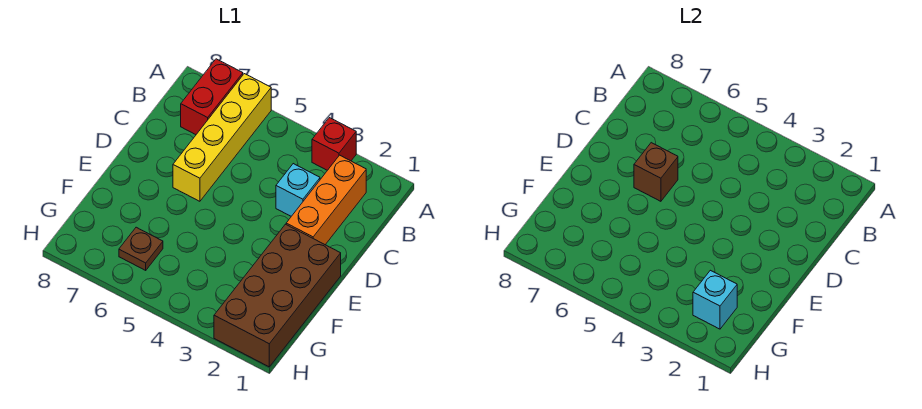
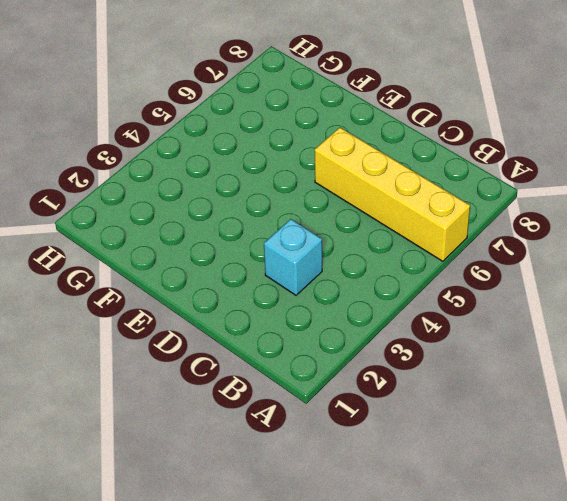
none -> red brick A3 level 1
none -> red brick A7:B7 level 1

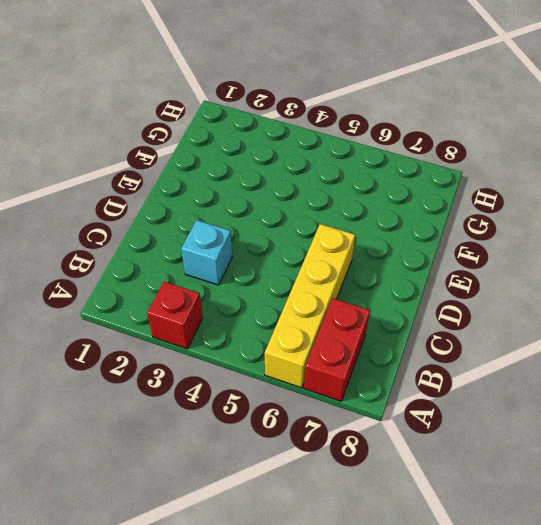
none -> orange brick B2:D2 level 1
none -> brown brick E1:H2 level 1

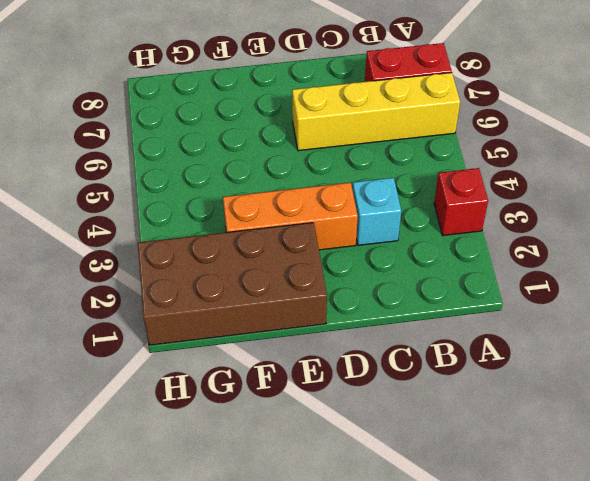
orange brick D3:F3 level 1 -> orange brick B2:D2 level 1
none -> brown plate G6 level 1
none -> brown brick D6 level 2

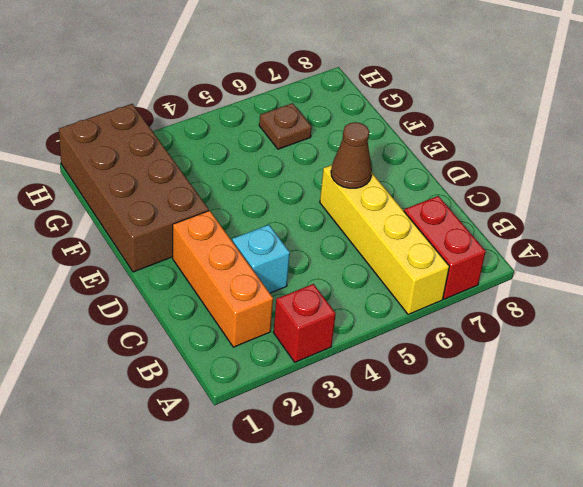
brown cone D6 level 2 -> brown brick D6 level 2
none -> cyan brick G2 level 2

